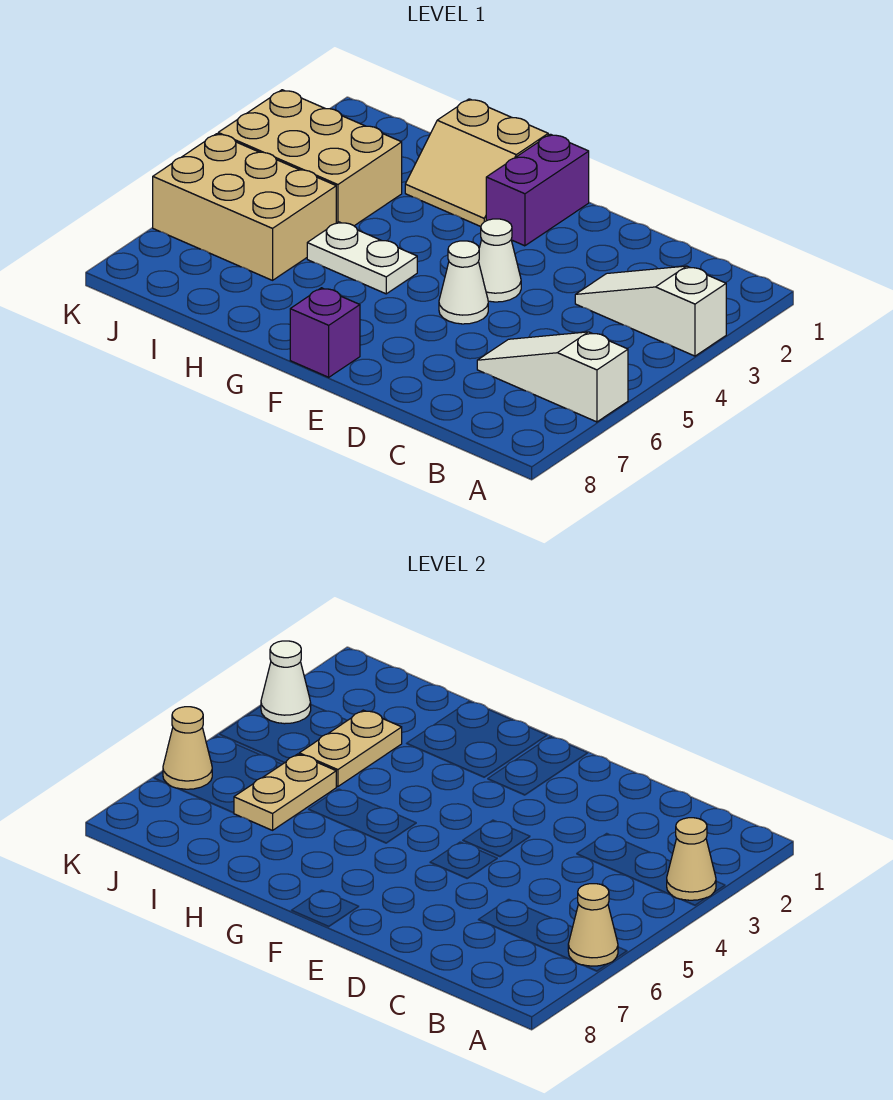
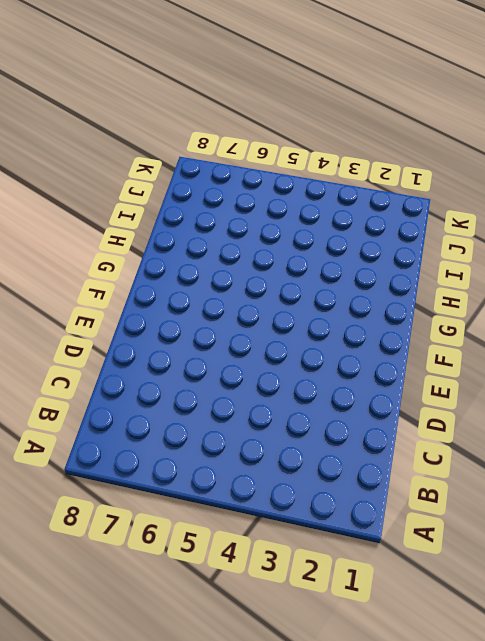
none -> white slope A3:C3 level 1 top A
none -> white slope A6:C6 level 1 top A
none -> white cone E4 level 1

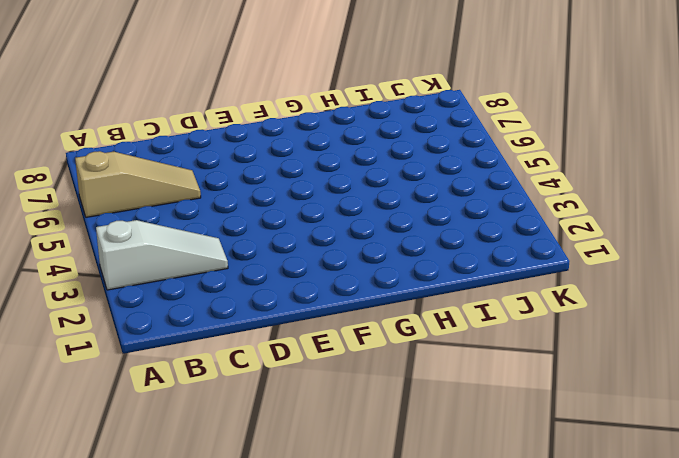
tan slope A6:C6 level 1 top A -> white slope A6:C6 level 1 top A
none -> white cone E4 level 1
none -> white cone E5 level 1
none -> purple brick F1:F2 level 1

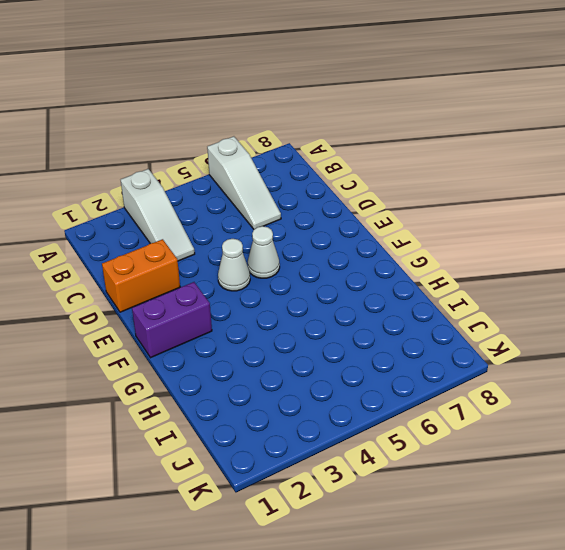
orange brick D1:D2 level 1 -> none
none -> purple brick F8 level 1
none -> tan slope G1:H2 level 1 top 1
none -> white plate G5:H5 level 1

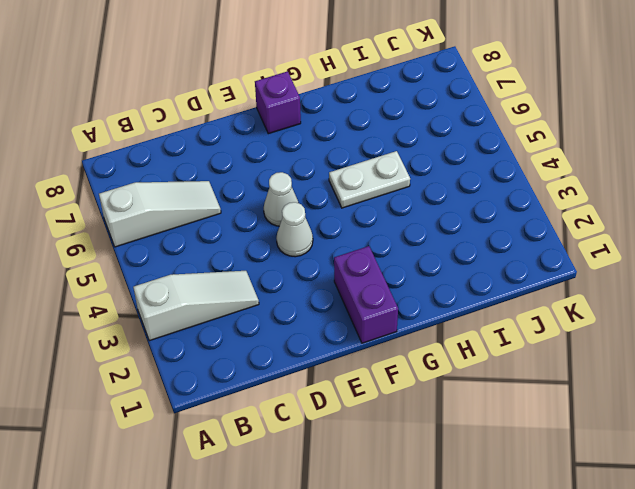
none -> tan slope G1:H2 level 1 top 1
none -> tan brick I3:K4 level 1
none -> tan brick I5:K6 level 1

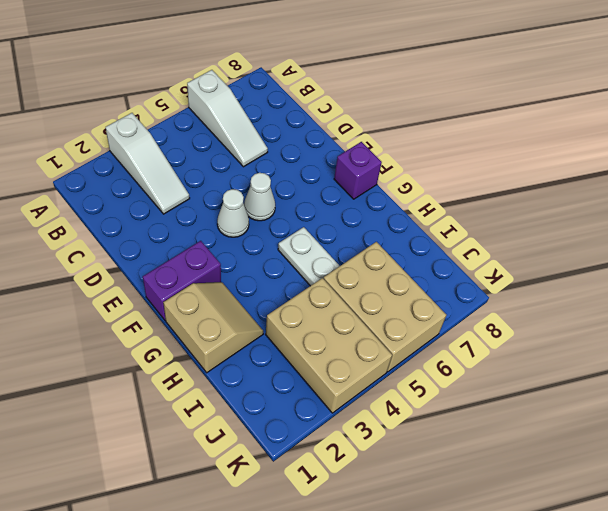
none -> tan cone A3 level 2
none -> tan cone A6 level 2
none -> tan plate I3:I4 level 2

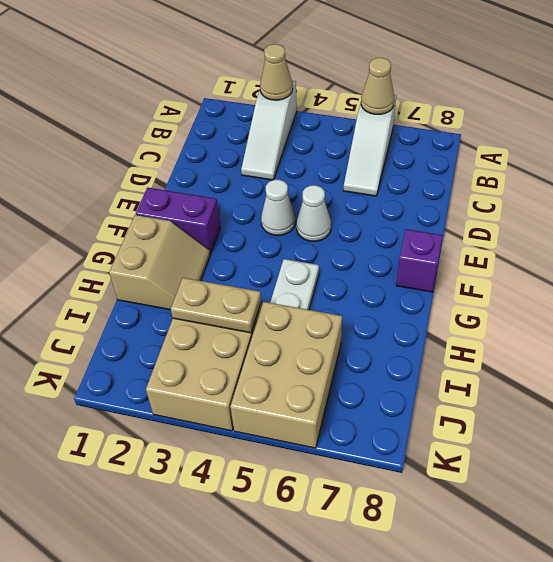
none -> tan plate I5:I6 level 2
none -> white cone K3 level 2
none -> tan cone K6 level 2

